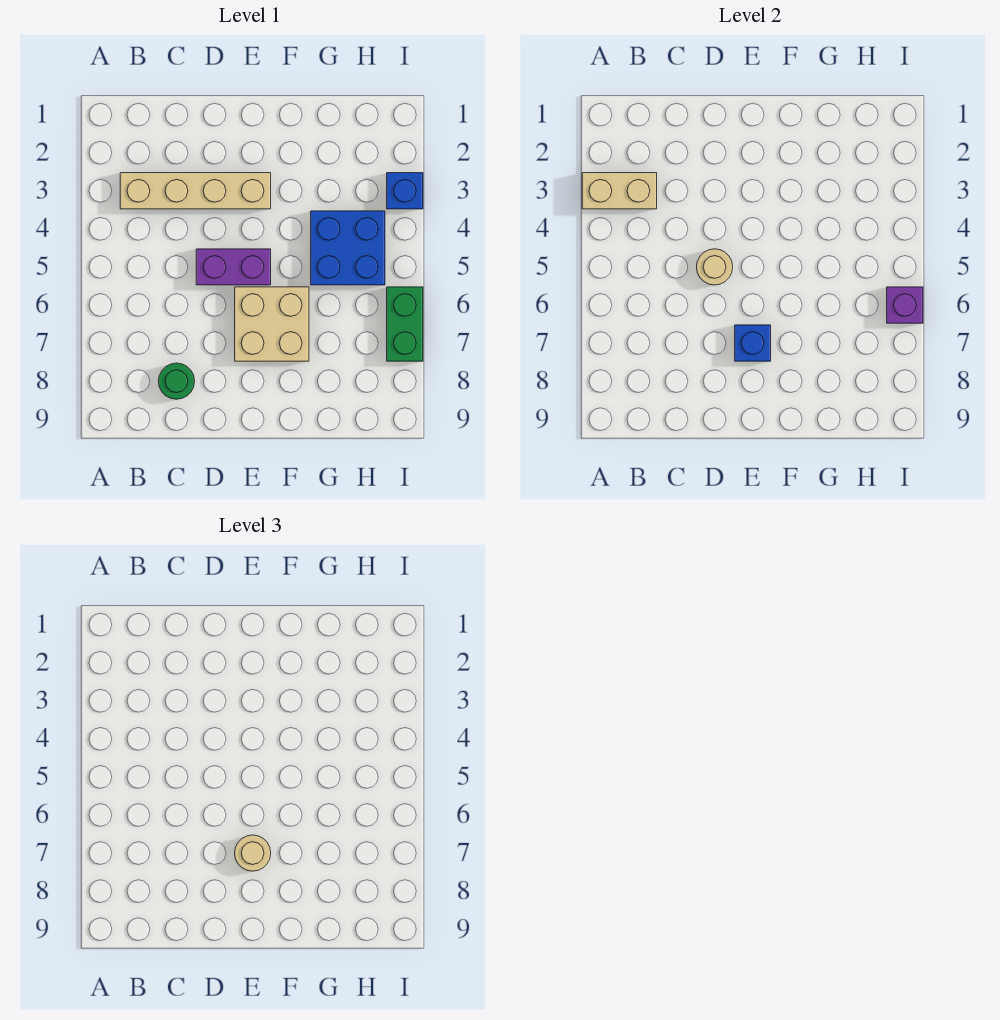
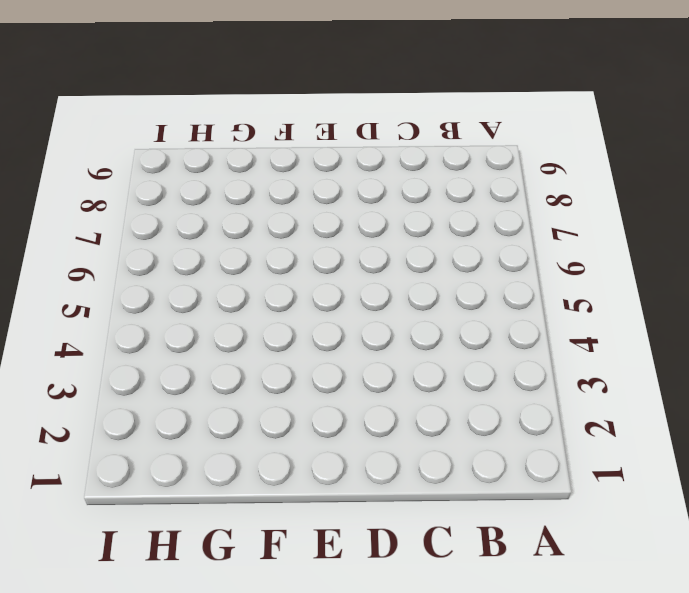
none -> tan brick B3:E3 level 1
none -> green round brick C8 level 1
none -> purple brick D5:E5 level 1

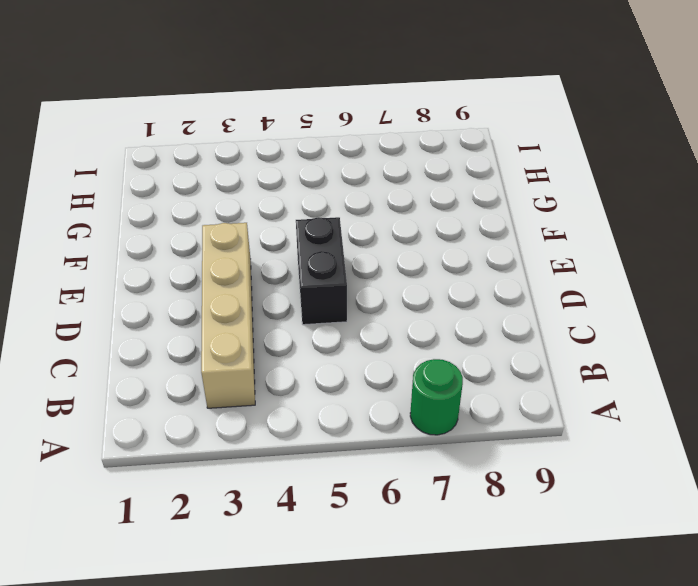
green round brick A7 level 1 -> green round brick C8 level 1
black brick D5:E5 level 1 -> purple brick D5:E5 level 1
none -> tan brick E6:F7 level 1
none -> blue brick G4:H5 level 1
none -> blue brick I3 level 1

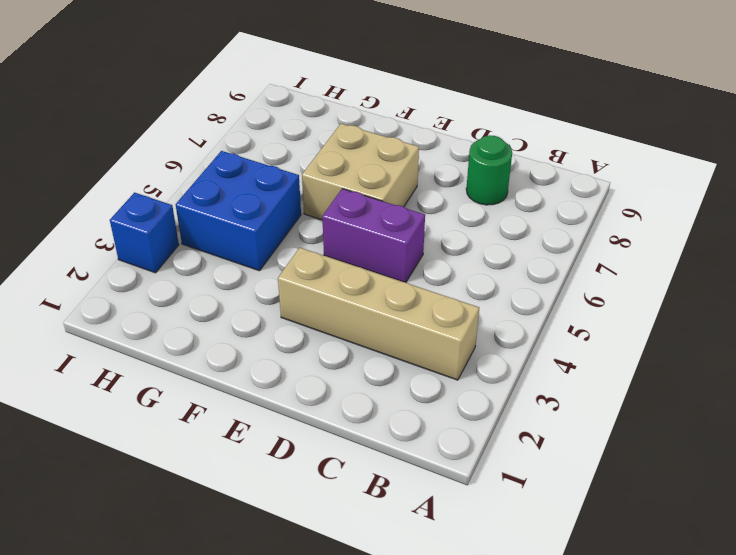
none -> green brick I6:I7 level 1
none -> tan brick A3:B3 level 2
none -> tan round brick D5 level 2

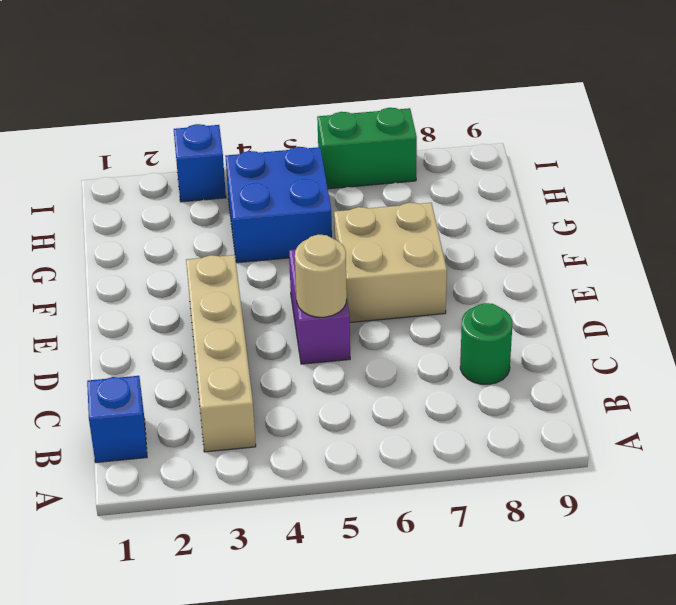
blue brick B1 level 1 -> blue brick E7 level 2
none -> tan brick A3:B3 level 2
none -> purple brick I6 level 2
none -> tan round brick E7 level 3

